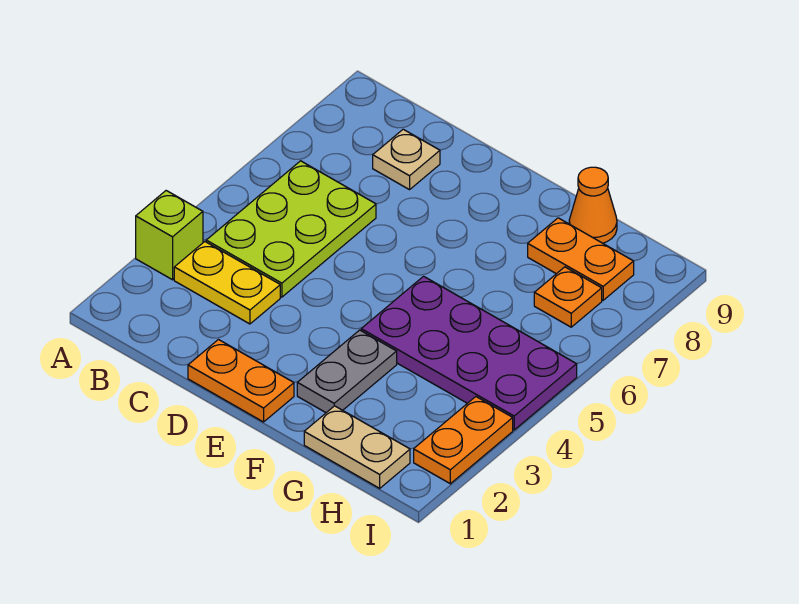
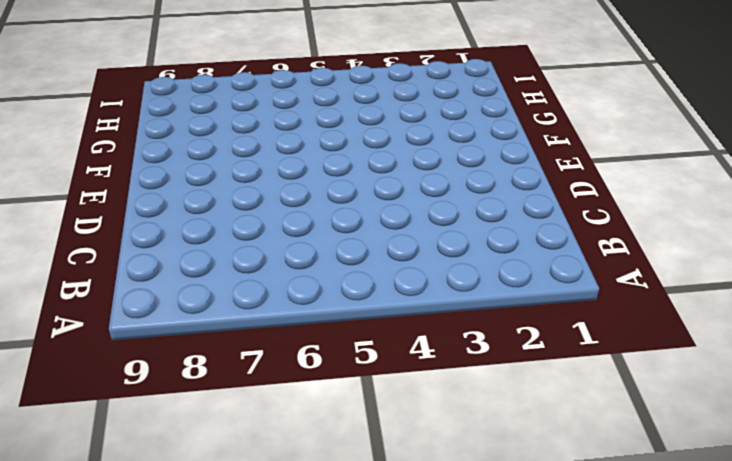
none -> lime brick A3 level 1
none -> yellow plate B3:C3 level 1
none -> lime plate B4:C6 level 1

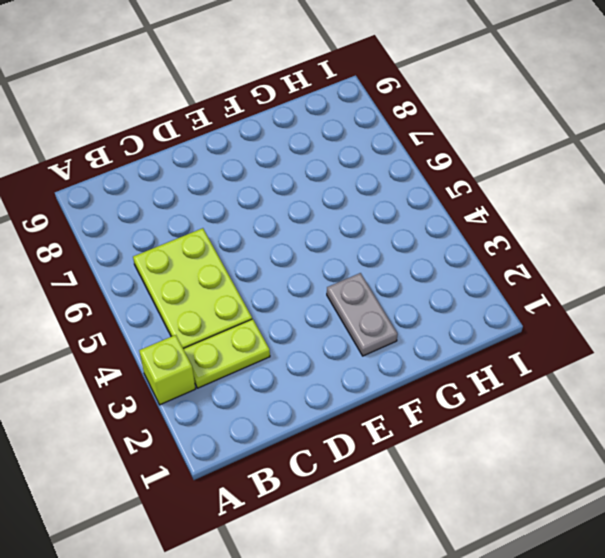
lime plate B3:C3 level 1 -> yellow plate B3:C3 level 1
none -> tan plate C8 level 1
none -> orange plate D1:E1 level 1
none -> purple plate F4:I5 level 1

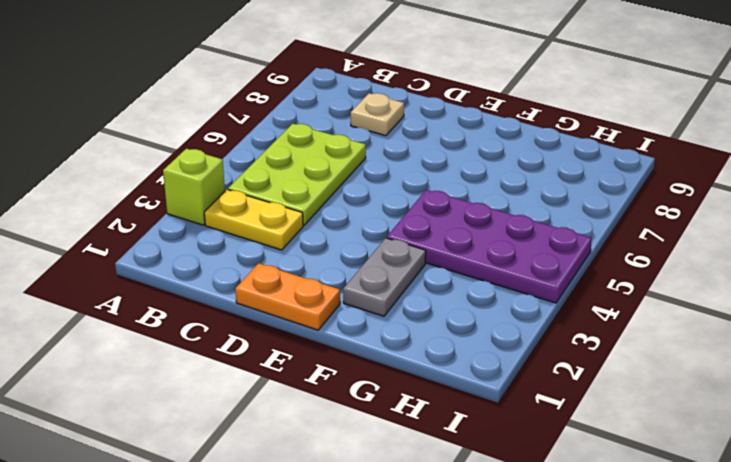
none -> tan plate G1:H1 level 1
none -> orange plate G8:H8 level 1
none -> orange cone G9 level 1

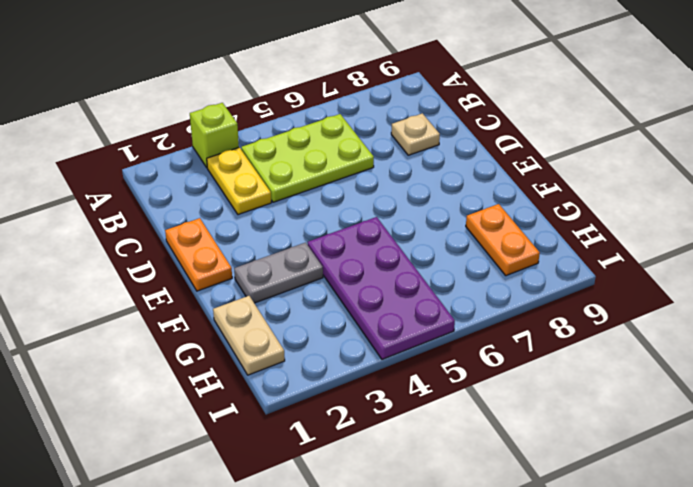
none -> orange cone G9 level 1
none -> orange plate H7 level 1
none -> orange plate I2:I3 level 1

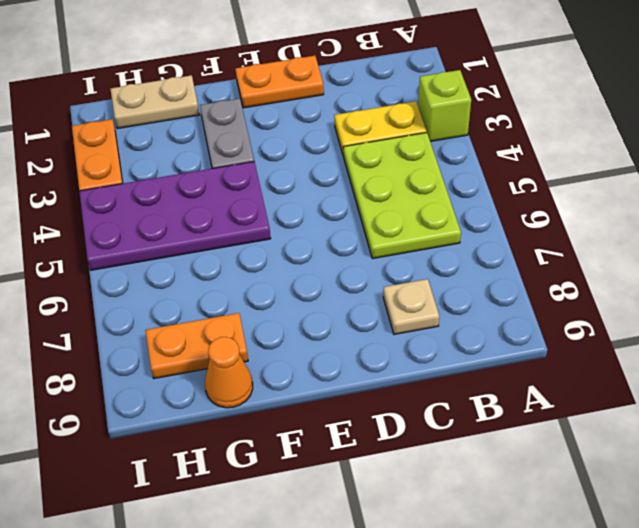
none -> orange plate H7 level 1

